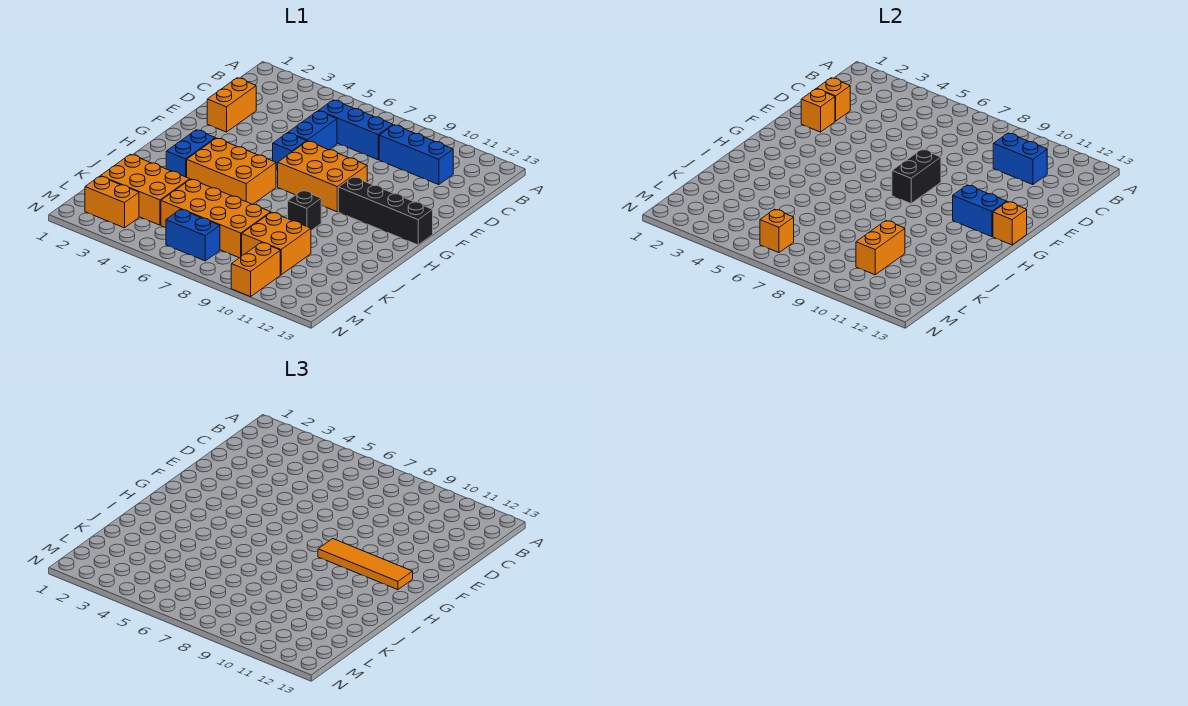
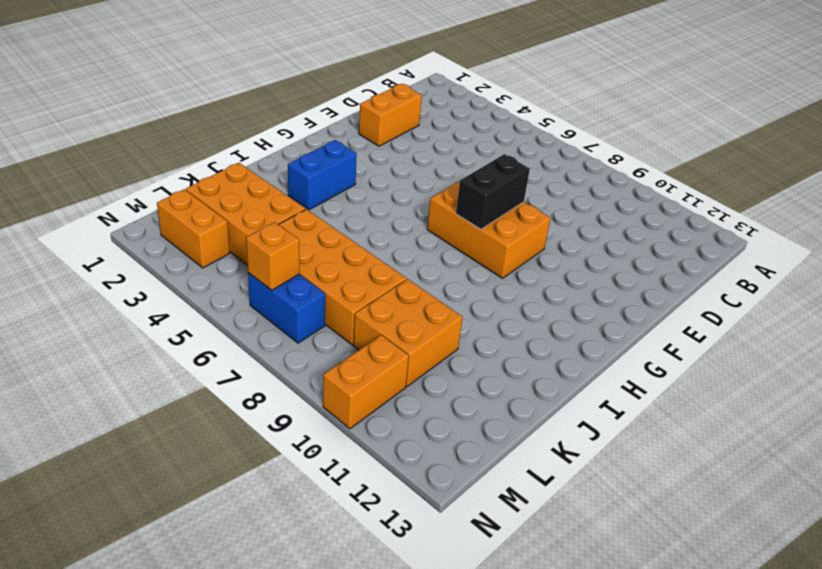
none -> blue brick C6:C8 level 1
none -> blue brick C9:C11 level 1
none -> blue brick D6:E6 level 1

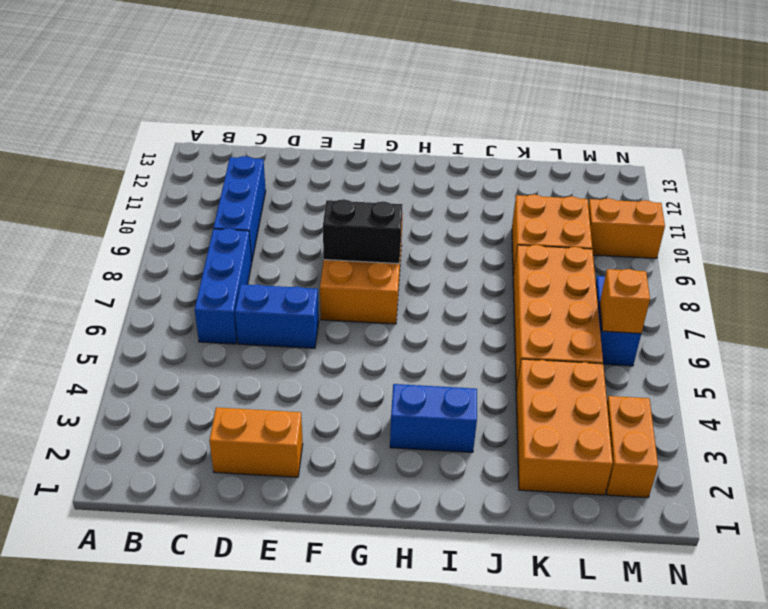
none -> blue brick F6 level 1
none -> black brick G10:G13 level 1
none -> orange brick H4:I6 level 1

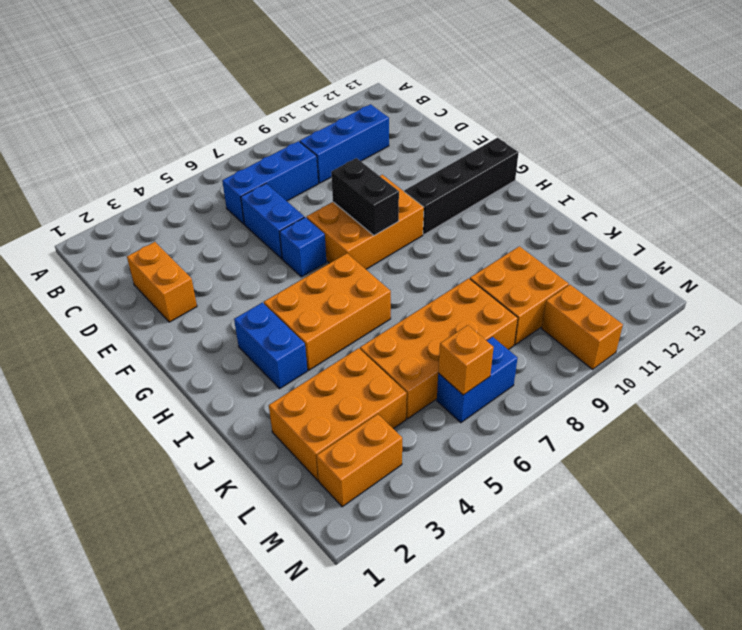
none -> black brick I9 level 1
none -> blue brick C10:C11 level 2
none -> orange brick D2 level 2

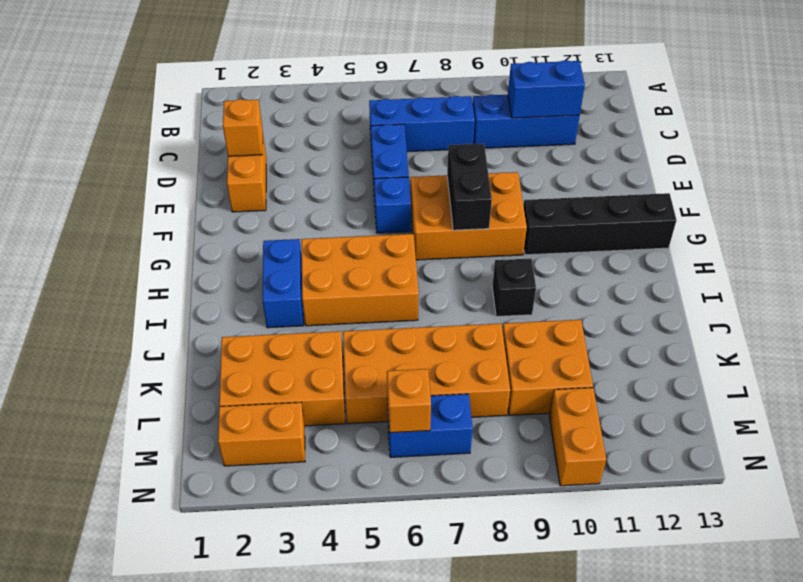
none -> orange brick E2 level 2
none -> blue brick G11:G12 level 2
none -> orange brick G13 level 2

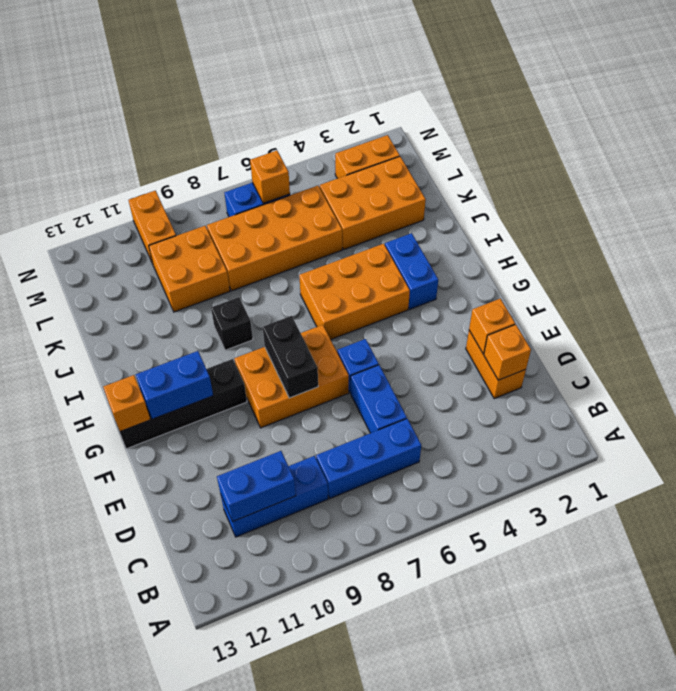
none -> orange brick K10:L10 level 2
none -> orange tile G9:G12 level 3

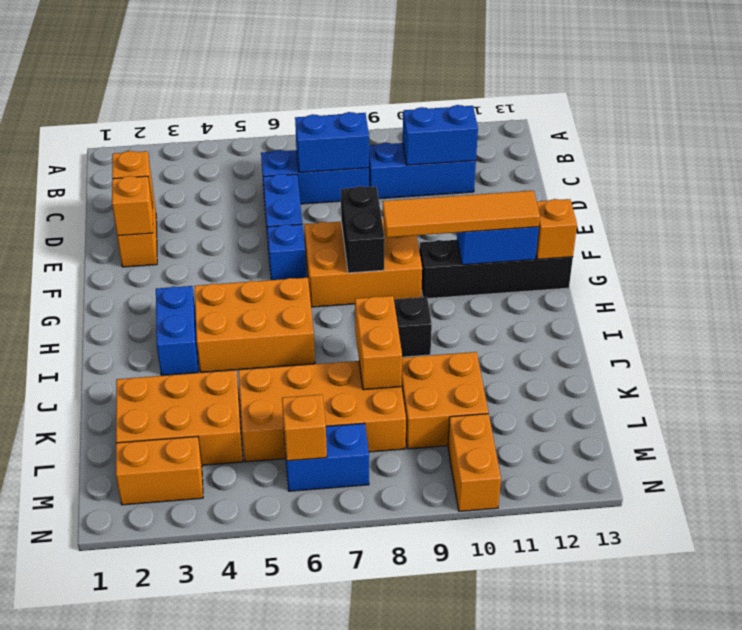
blue brick C7:C8 level 2 -> none
orange brick J8:K8 level 2 -> orange brick K10:L10 level 2

